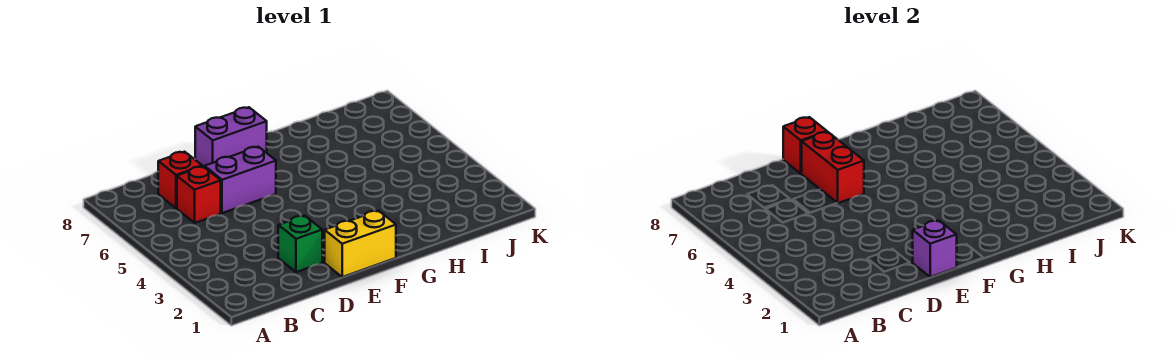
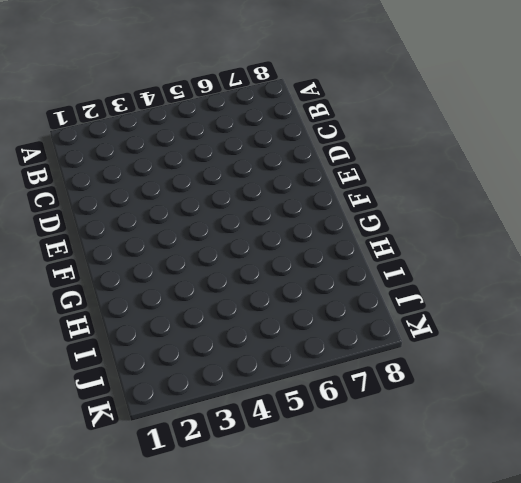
none -> red brick C6 level 1
none -> red brick C7 level 1

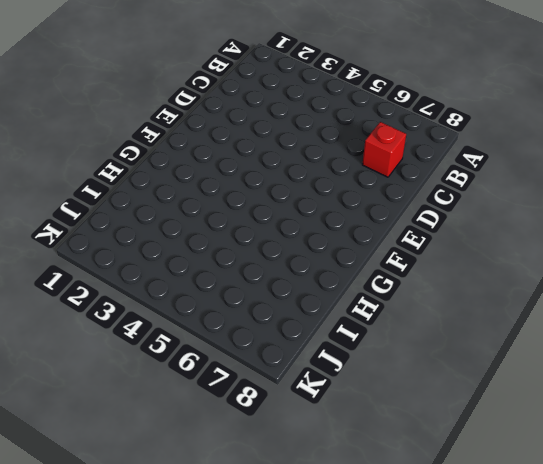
none -> red brick C6 level 1
none -> green brick D2 level 1

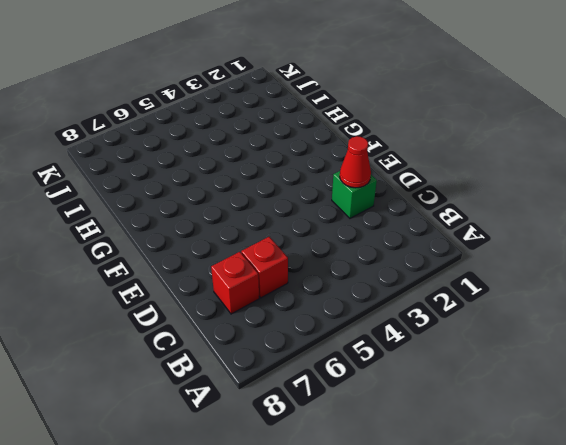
red cone D2 level 2 -> none
none -> purple brick D6:E6 level 1
none -> yellow brick E1:F1 level 1

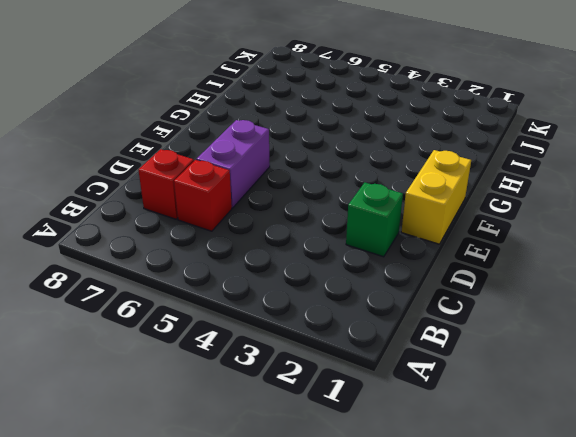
none -> purple brick E8:F8 level 1
none -> purple brick E1 level 2

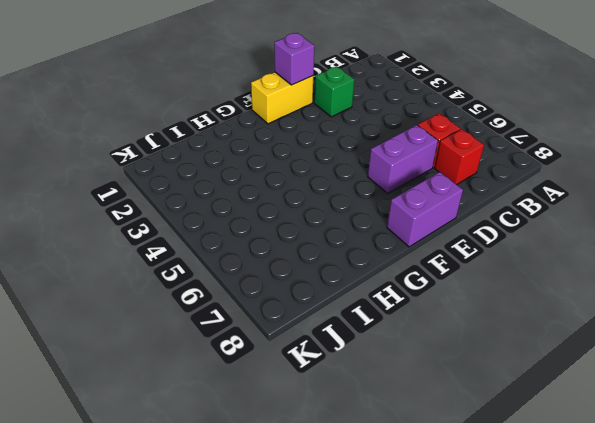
none -> red brick E6:E7 level 2
none -> red brick E8 level 2

